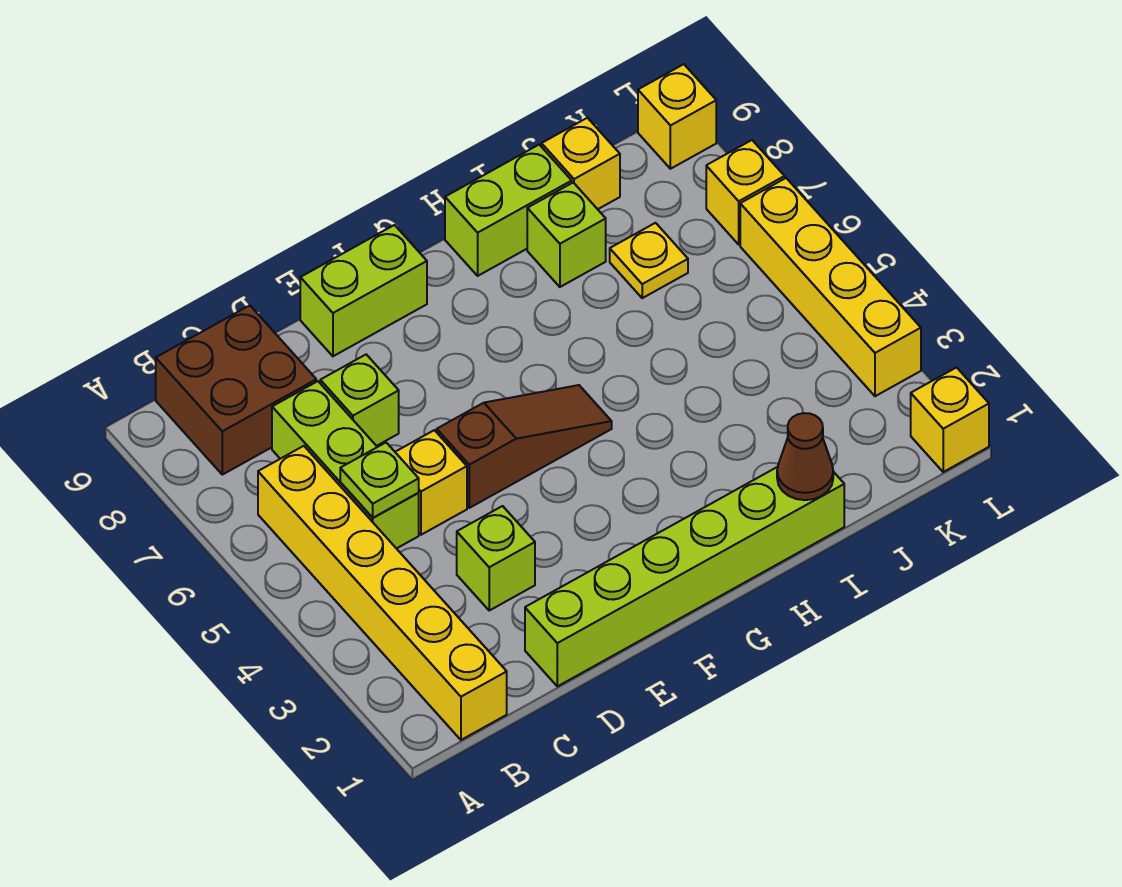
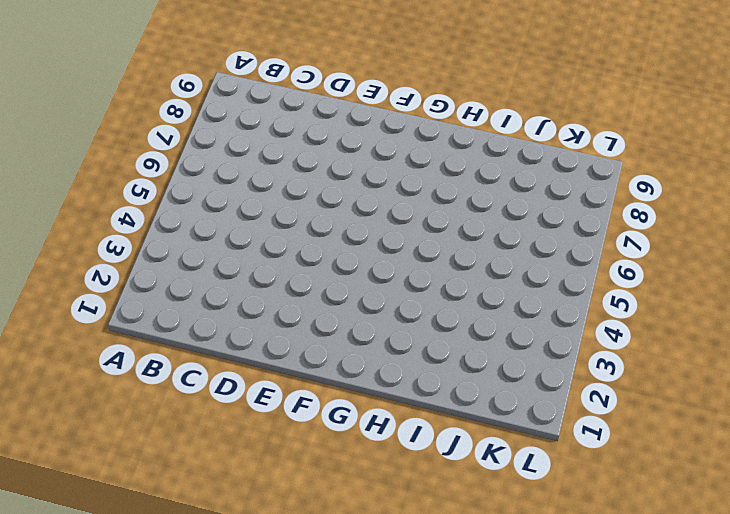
none -> yellow brick B1:B6 level 1
none -> brown brick B8:C9 level 1
none -> lime brick C5:C7 level 1

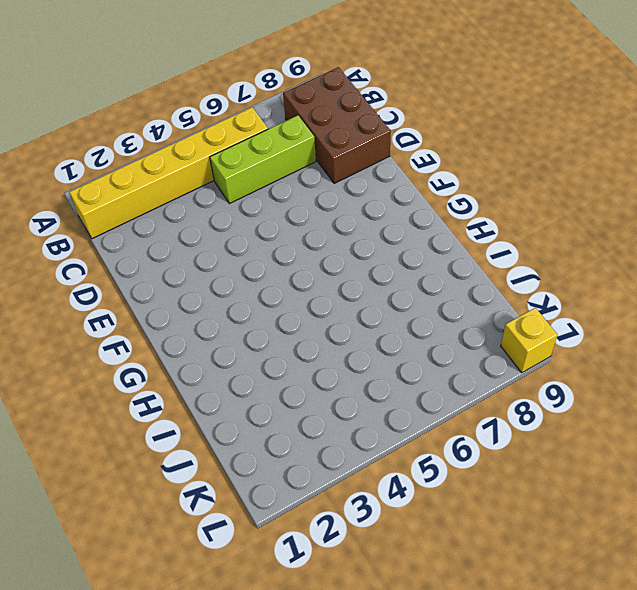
brown brick B8:D9 level 1 -> brown brick B8:C9 level 1
none -> lime brick D1:I1 level 1
none -> lime brick D3 level 1
none -> yellow brick D5 level 1

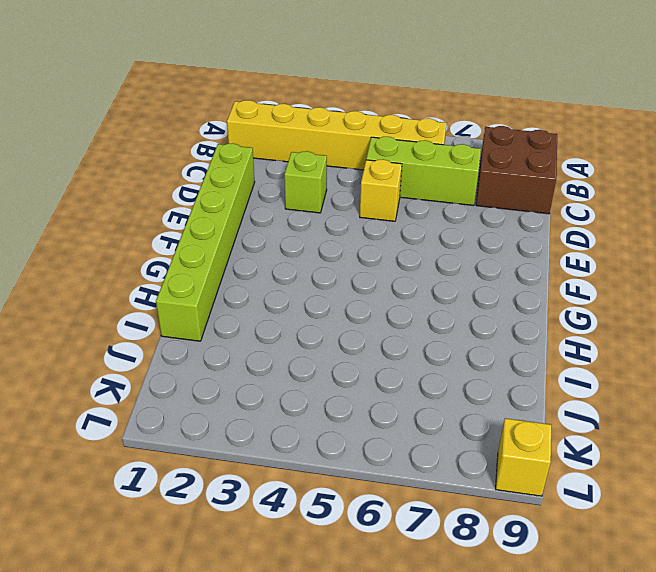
none -> lime brick D7 level 1
none -> brown slope E5:G5 level 1 top E
none -> lime brick E9:F9 level 1

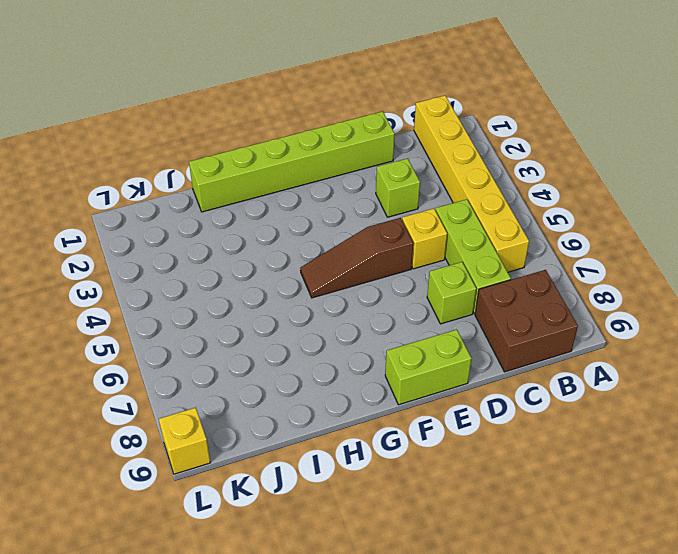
none -> lime brick H9:I9 level 1
none -> lime brick I8 level 1
none -> yellow plate J7 level 1

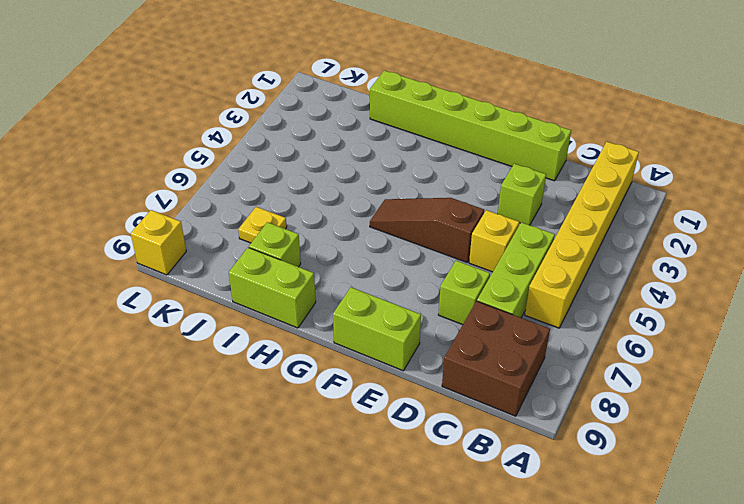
none -> yellow brick J9 level 1
none -> yellow brick L1 level 1
none -> yellow brick L3:L6 level 1

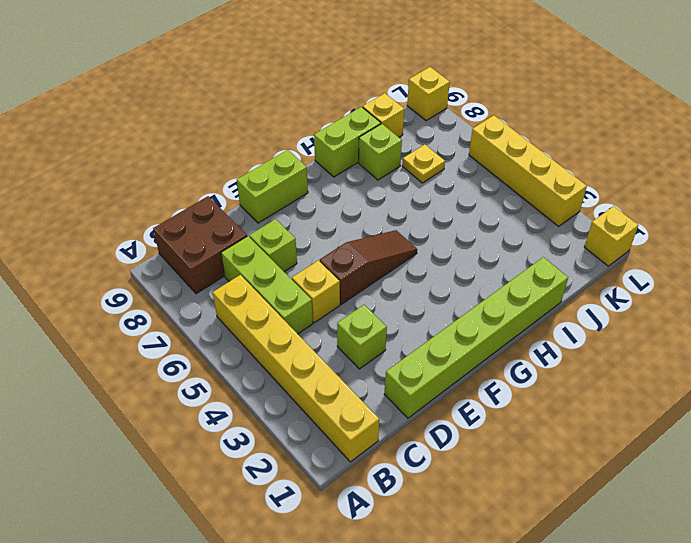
none -> yellow brick L7 level 1
none -> lime plate C5 level 2
none -> brown cone I1 level 2

